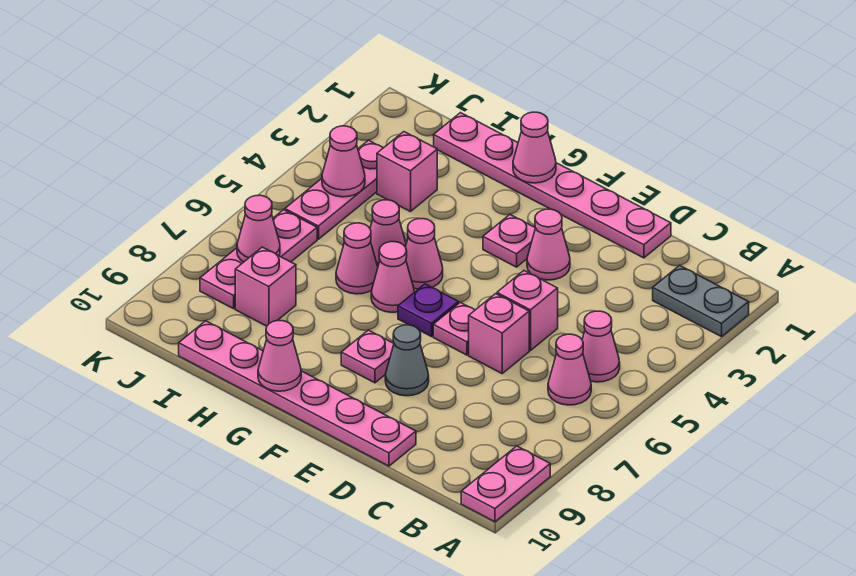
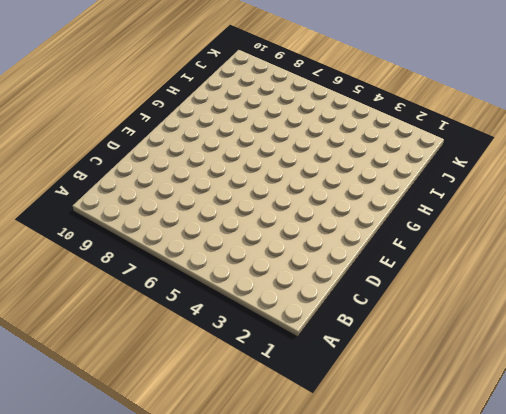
none -> grey plate A2:B2 level 1
none -> pink plate A9:A10 level 1
none -> pink cone B5 level 1

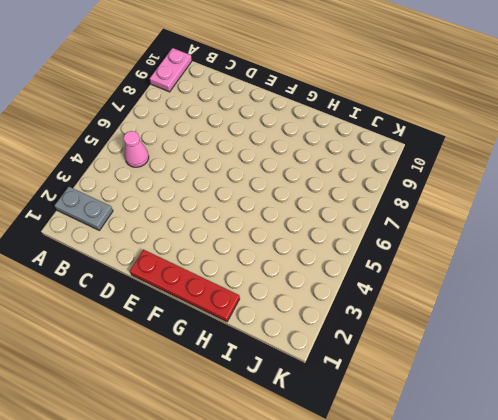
red plate E1:H1 level 1 -> pink plate D1:I1 level 1
none -> pink cone B6 level 1
none -> pink brick D5 level 1
none -> pink brick D6 level 1

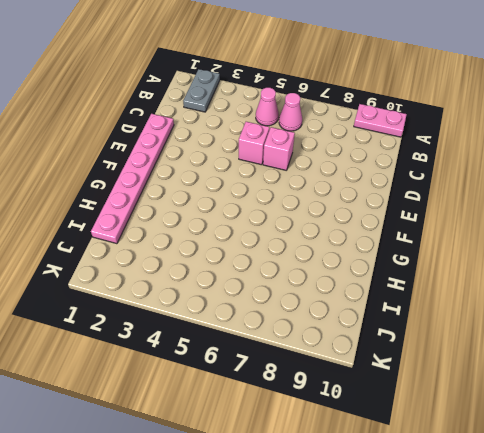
none -> pink plate D10:I10 level 1
none -> pink cone E3 level 1
none -> pink plate E6 level 1

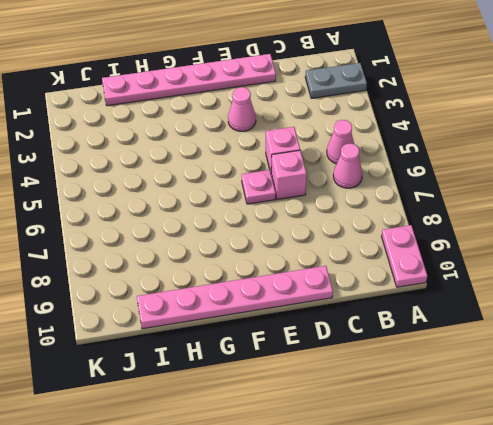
none -> grey cone E8 level 1
none -> pink plate F3 level 1
none -> purple plate F6 level 1

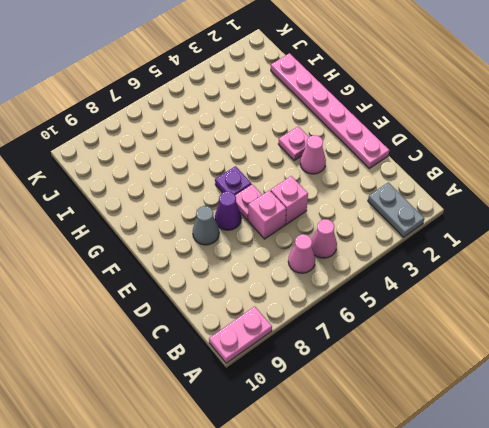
purple cone E7 level 1 -> none
none -> pink plate D10:I10 level 1
none -> pink plate F8 level 1
none -> pink cone G5 level 1

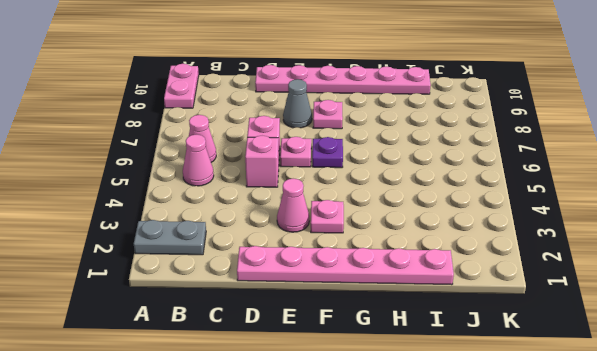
none -> pink cone G5 level 1
none -> pink cone G6 level 1
none -> pink cone H5 level 1

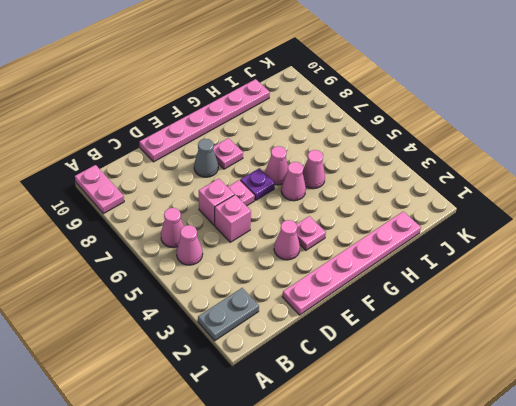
none -> pink cone H6 level 1
none -> pink brick I3 level 1
none -> pink brick I8 level 1

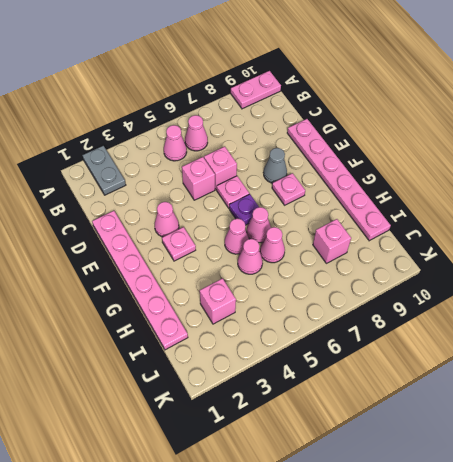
none -> pink plate J3:J5 level 1
none -> pink plate J6:J8 level 1
none -> pink cone G1 level 2

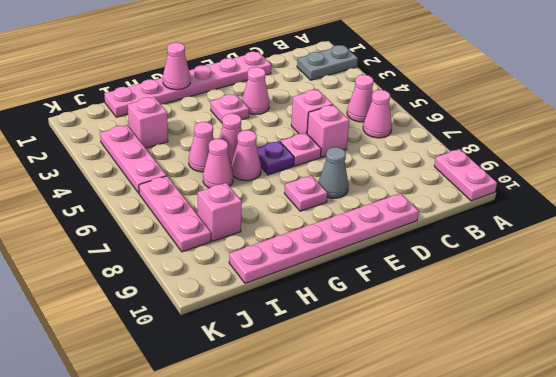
none -> pink cone G10 level 2
none -> pink cone J4 level 2
none -> pink cone J7 level 2

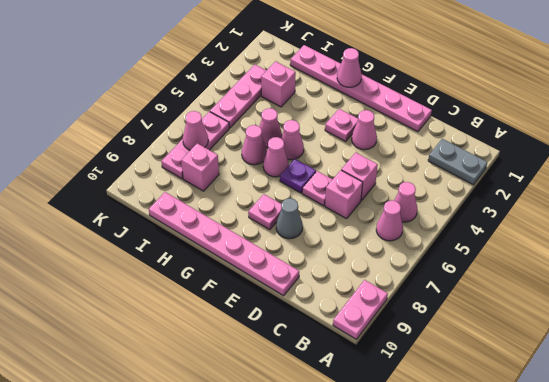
none -> pink cone G10 level 2
none -> pink cone J4 level 2

